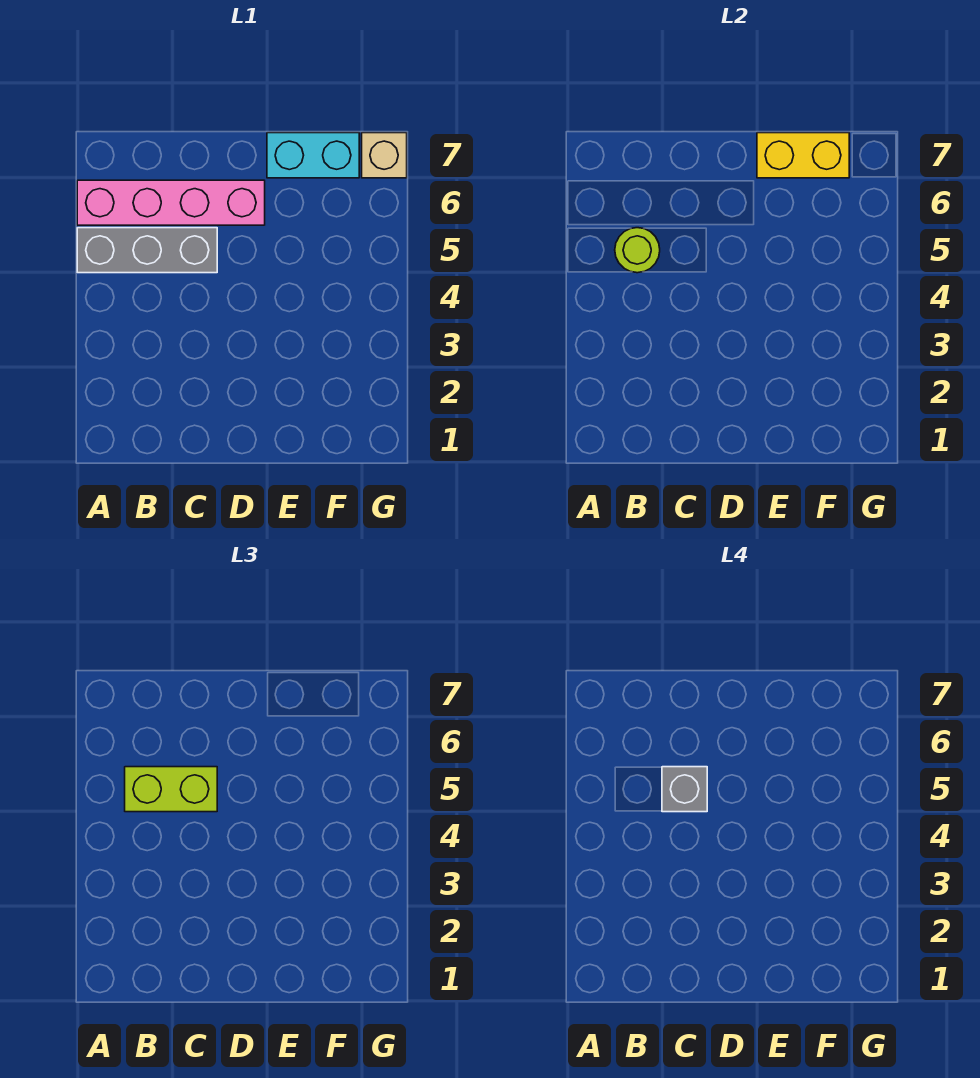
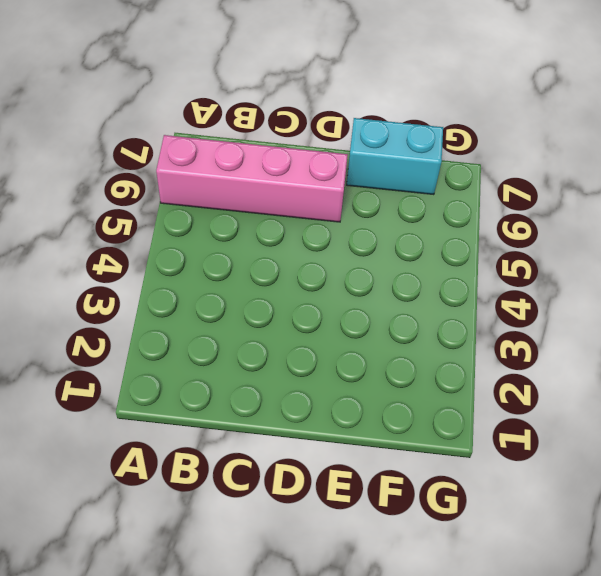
none -> grey brick A5:C5 level 1
none -> tan brick G7 level 1

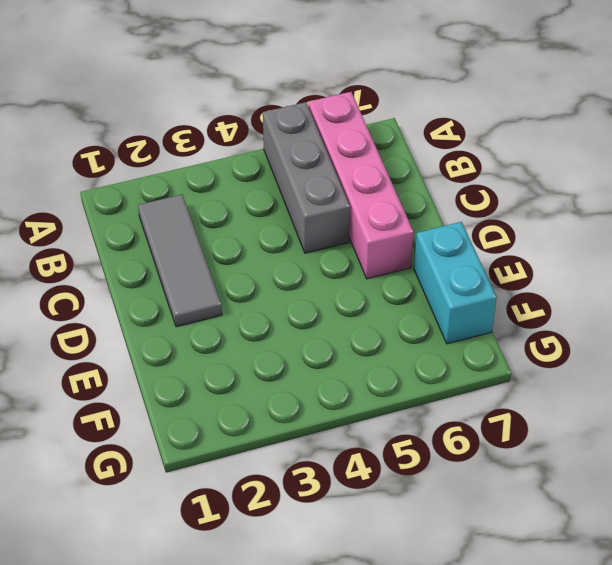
grey tile B2:D2 level 1 -> none
none -> tan brick G7 level 1
none -> lime round brick B5 level 2

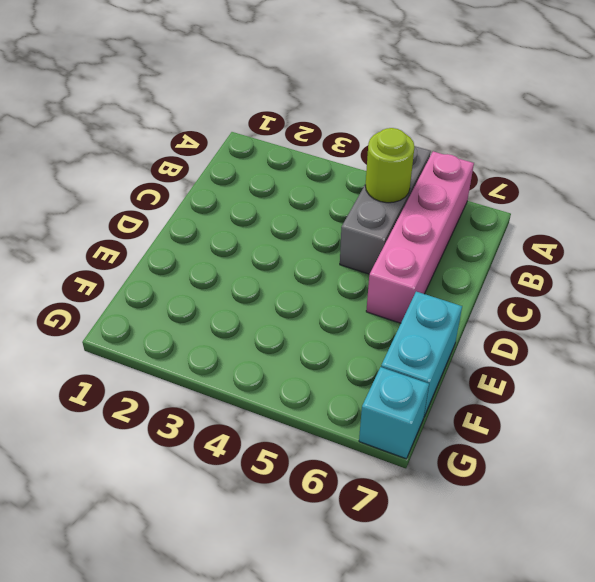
cyan brick G7 level 1 -> tan brick G7 level 1
none -> yellow brick E7:F7 level 2
none -> lime brick B5:C5 level 3

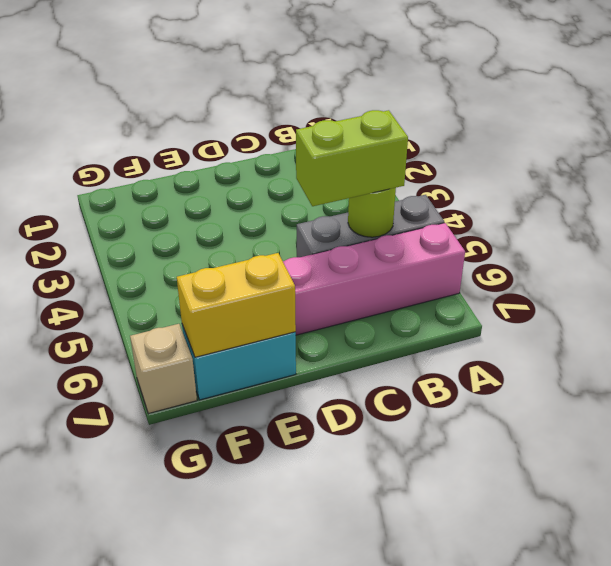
none -> grey brick C5 level 4

